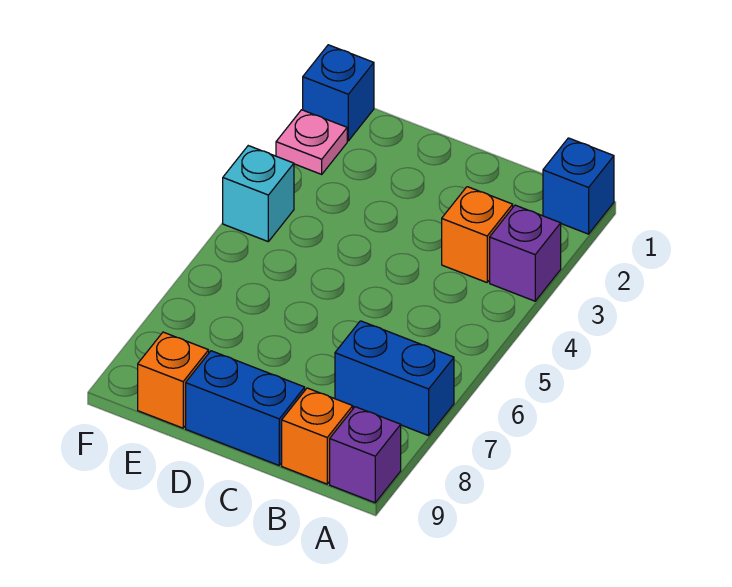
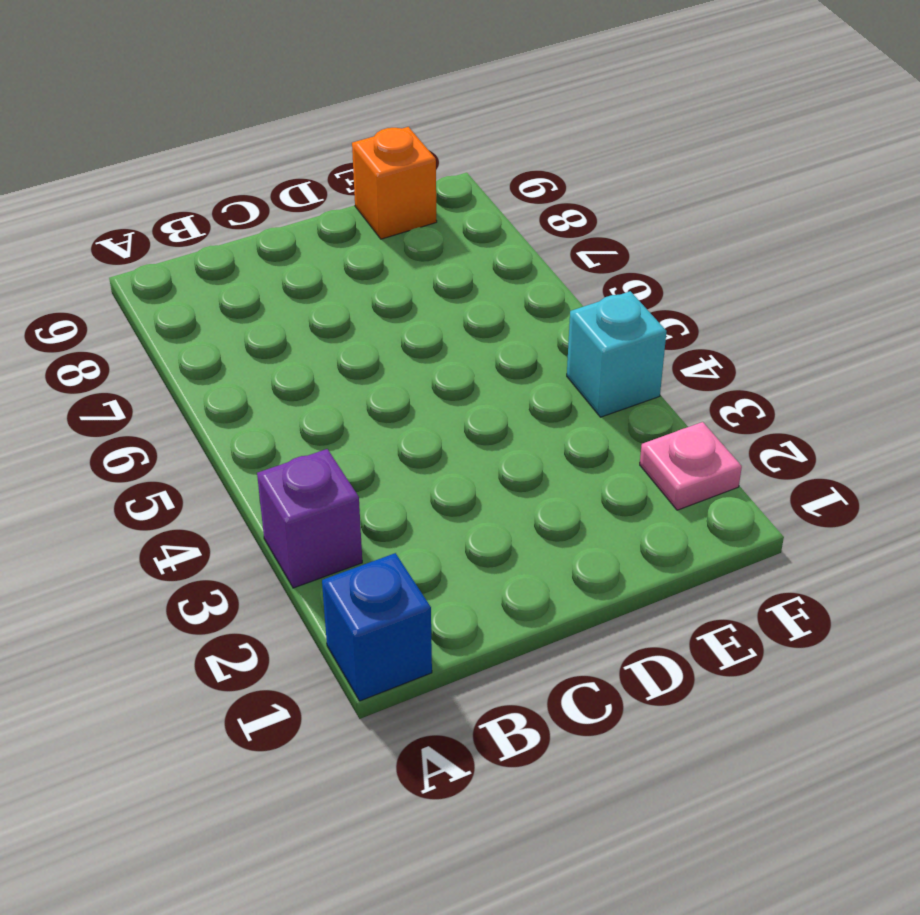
none -> blue brick A7:B7 level 1
none -> purple brick A9 level 1

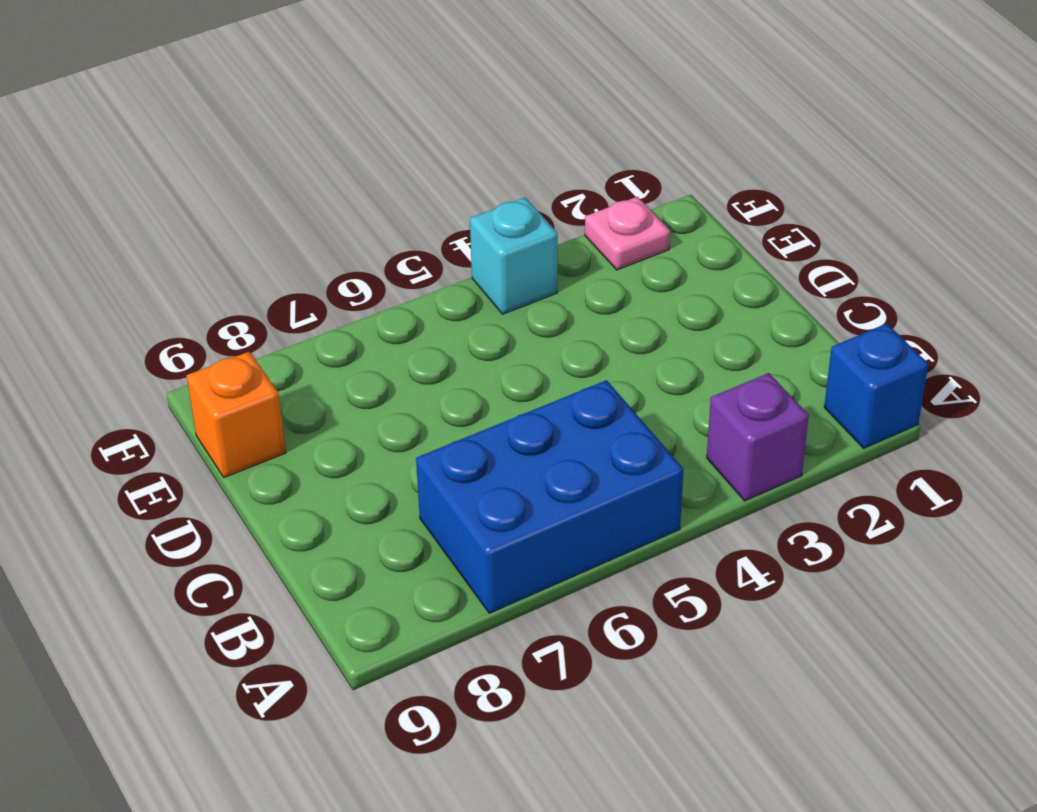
blue brick A5:B7 level 1 -> blue brick A7:B7 level 1
none -> purple brick A9 level 1
none -> orange brick B3 level 1

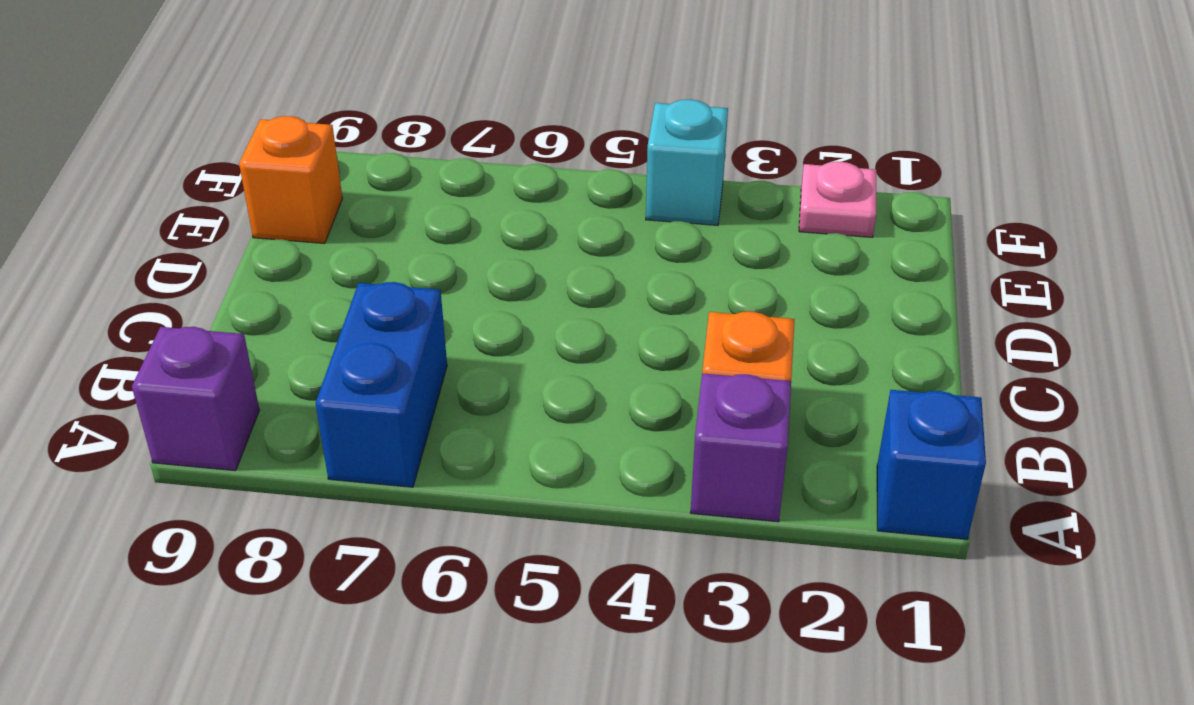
none -> orange brick B9 level 1
none -> blue brick C9:D9 level 1

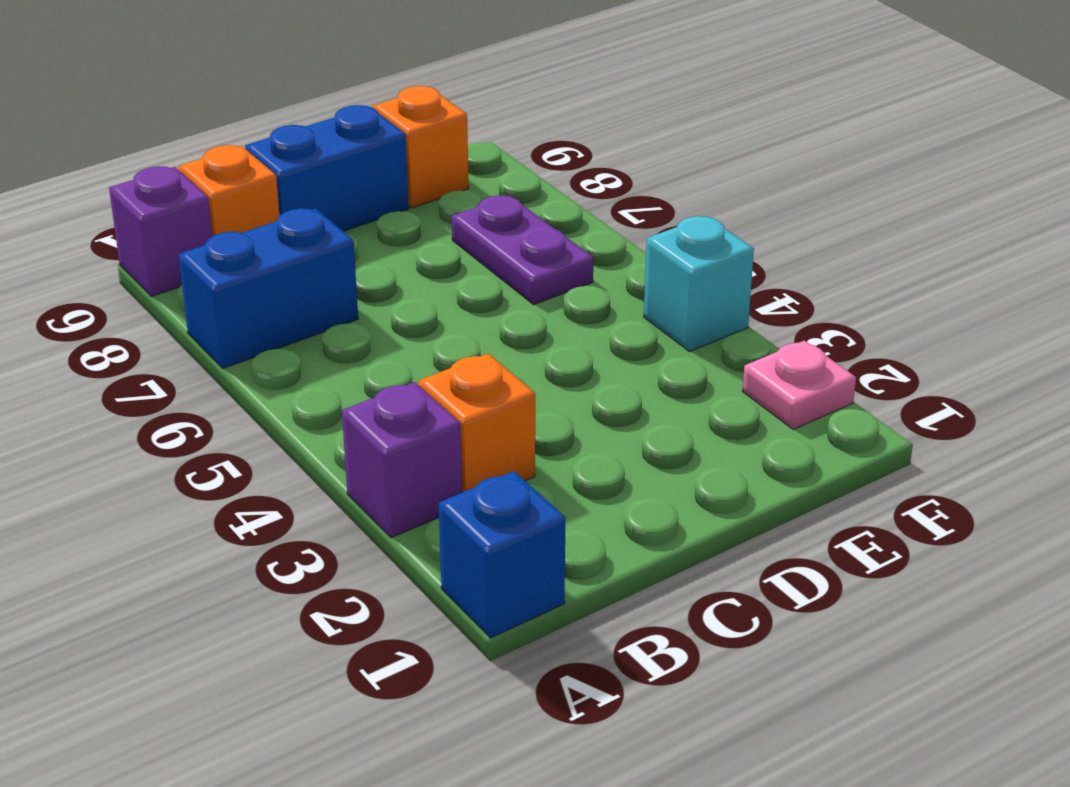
purple plate E6:E7 level 1 -> none
none -> blue brick F1 level 1

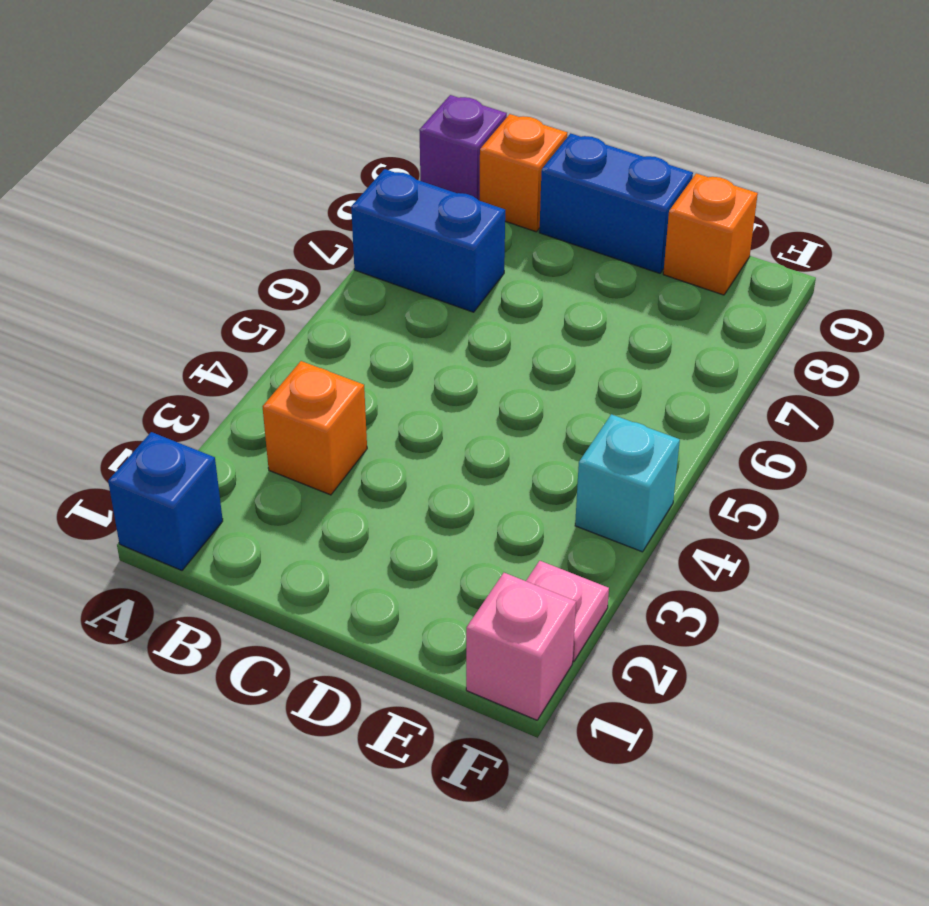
pink brick F1 level 1 -> blue brick F1 level 1
none -> purple brick A3 level 1

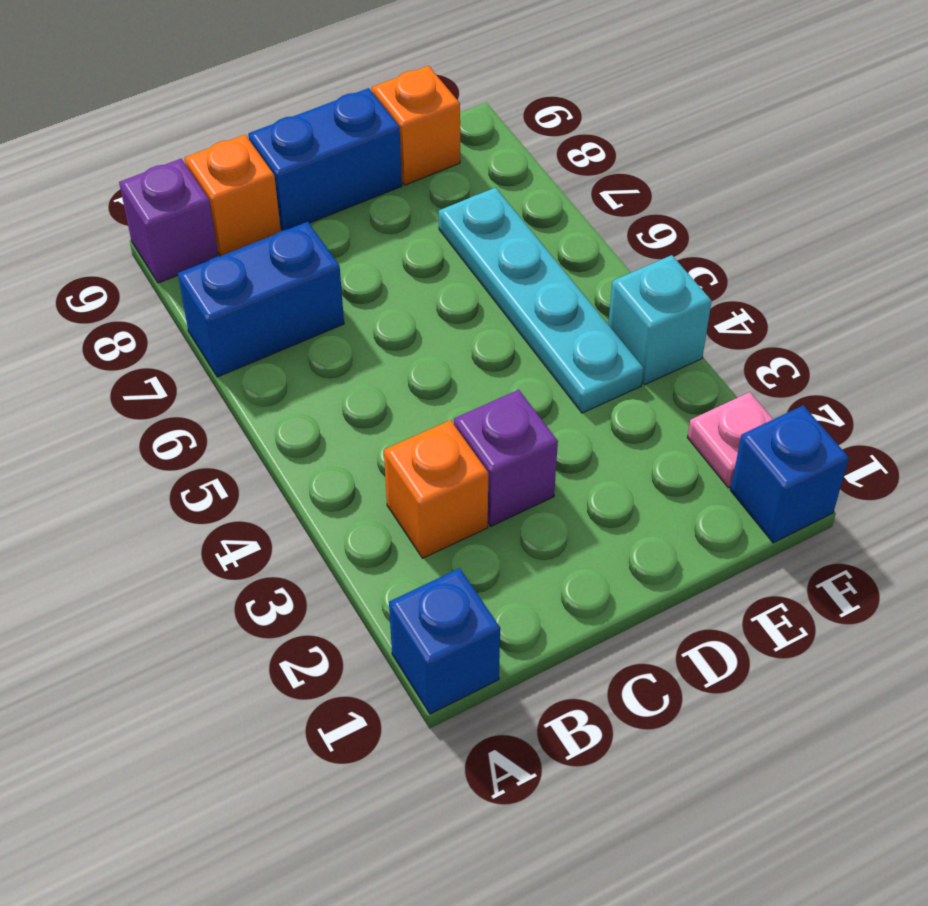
purple brick C3 level 1 -> purple brick A3 level 1
cyan plate E4:E7 level 1 -> none

